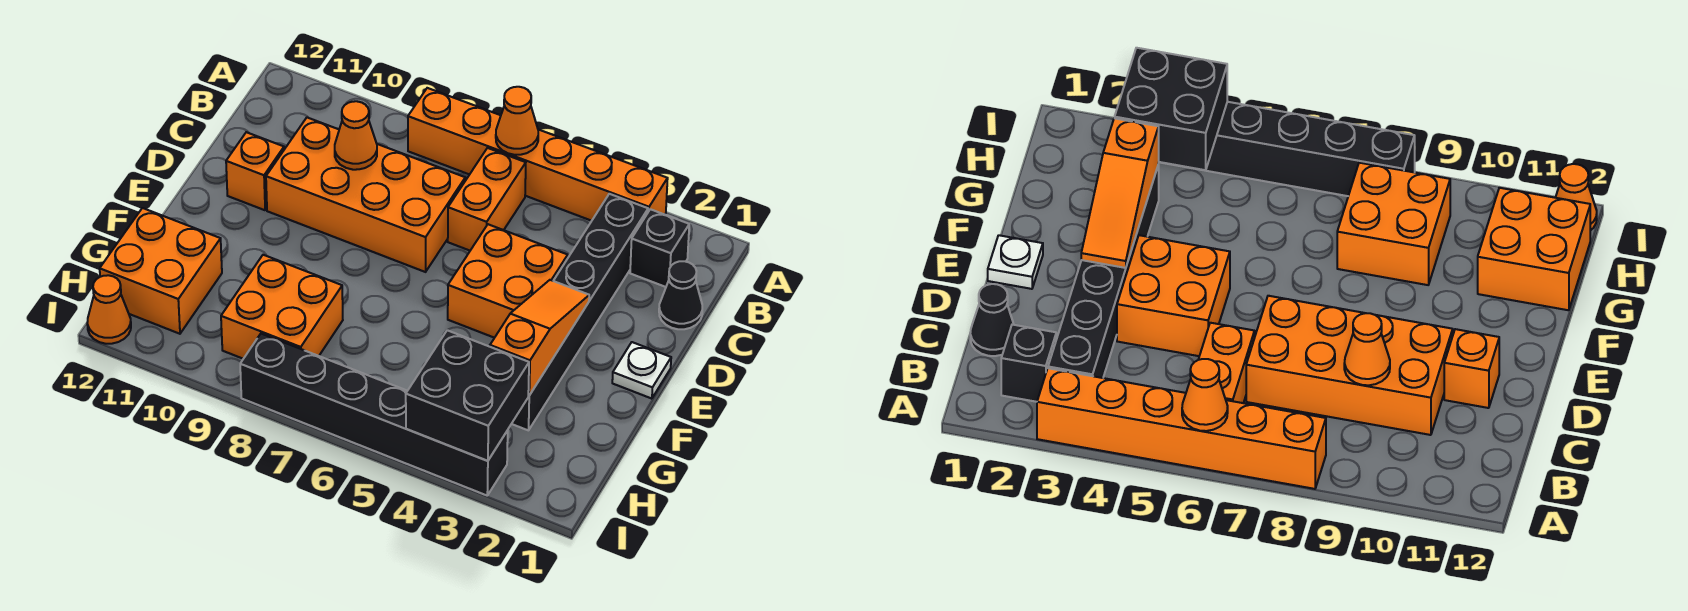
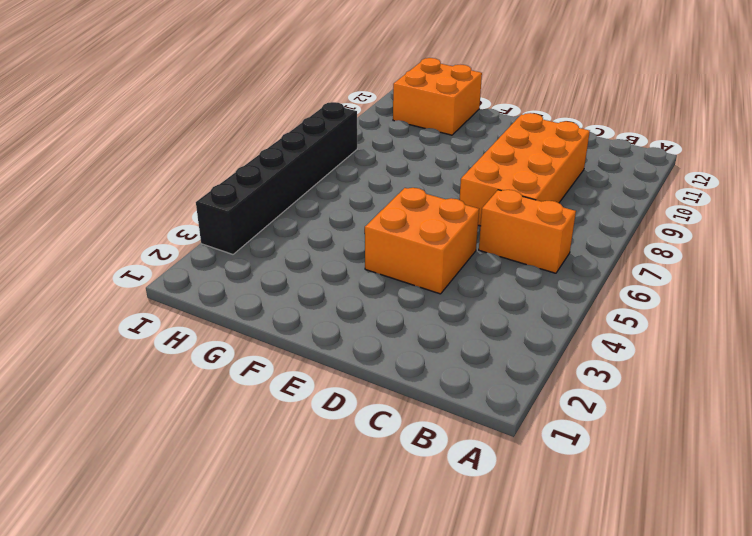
none -> orange brick A3:A8 level 1
none -> black brick B2 level 1
none -> black brick B3:G3 level 1

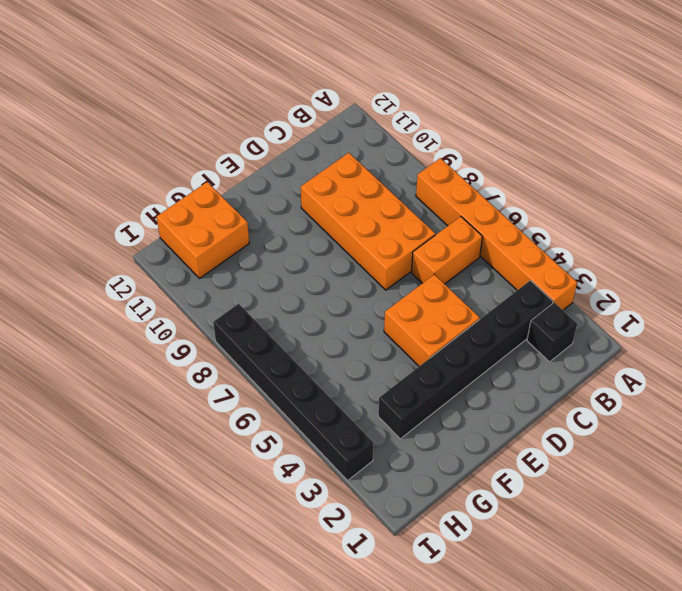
none -> black cone C1 level 1
none -> orange brick D11 level 1
none -> white plate E1 level 1

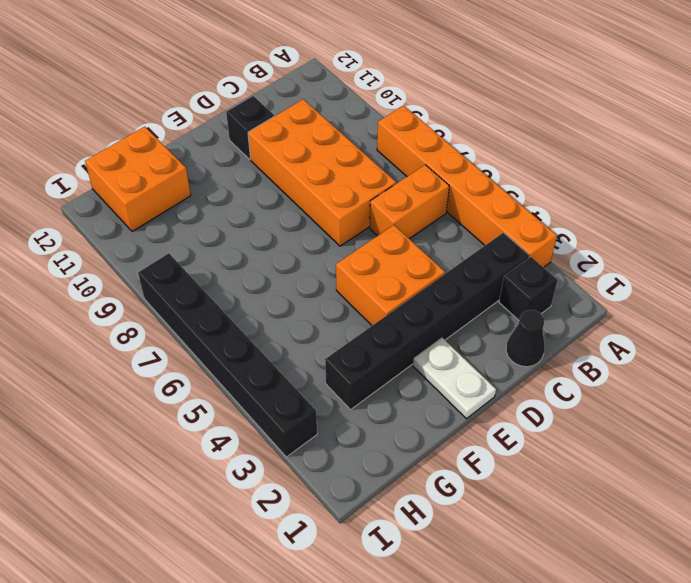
black brick D11 level 1 -> orange brick D11 level 1
white plate E1:E2 level 1 -> white plate E1 level 1
none -> orange brick G8:H9 level 1
none -> orange cone I12 level 1
none -> orange cone A6 level 2

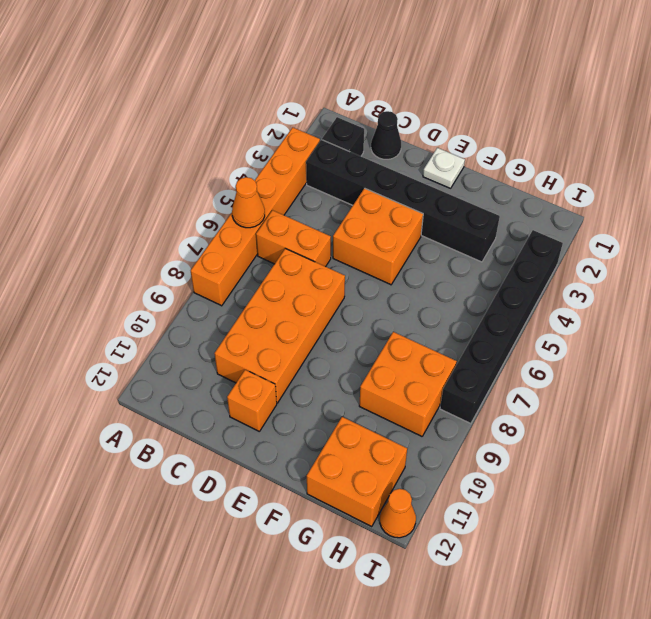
none -> orange cone C9 level 2
none -> orange slope E3:G3 level 2 top G
none -> black brick H3:I4 level 2

